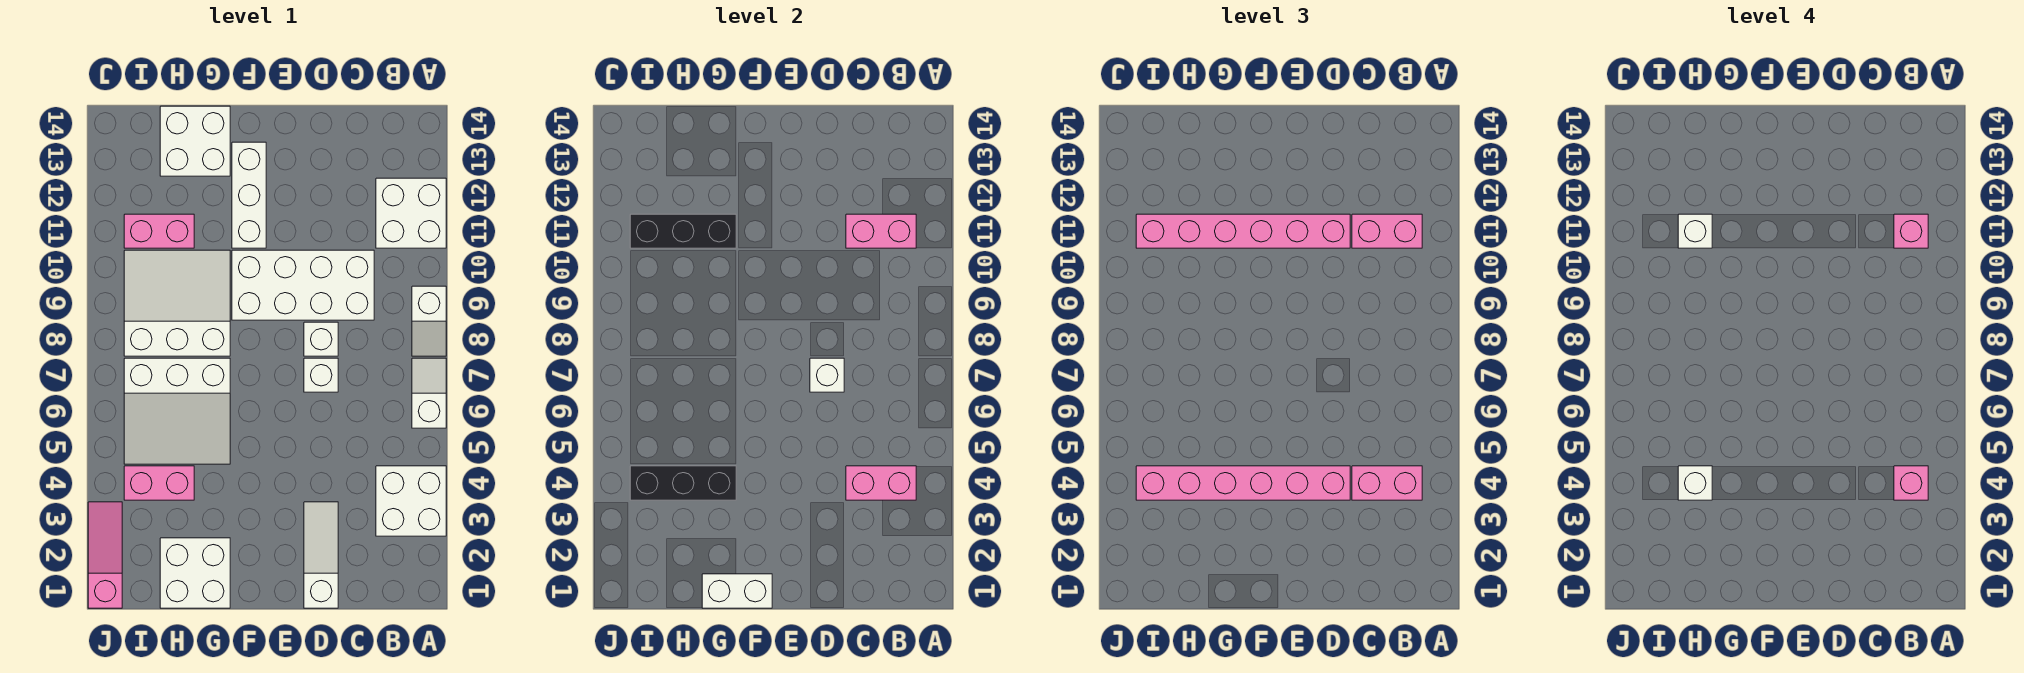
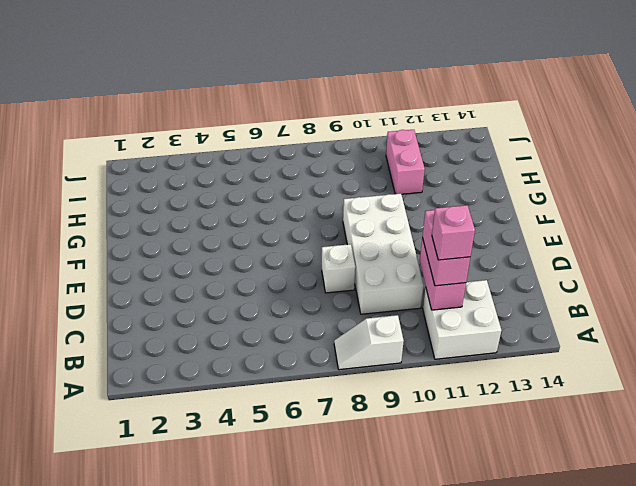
none -> white brick A3:B4 level 1
none -> white slope A6:A7 level 1 top 6
none -> white slope D1:D3 level 1 top 1
none -> white brick D7 level 1

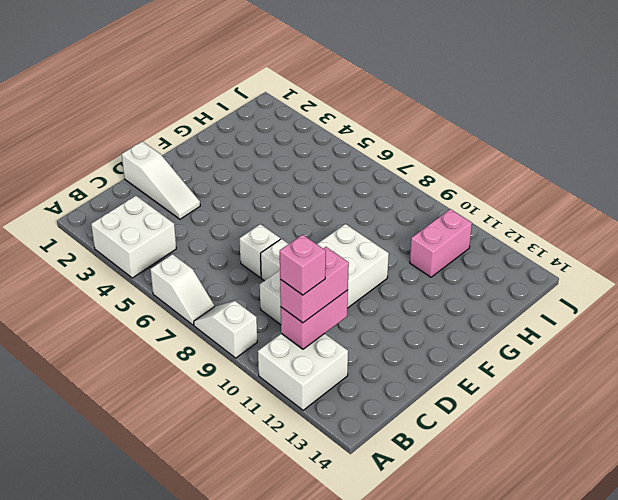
none -> white brick F11:F13 level 1
none -> white brick G1:H2 level 1
none -> white slope G5:I7 level 1 top 7
none -> white slope G8:I10 level 1 top 8

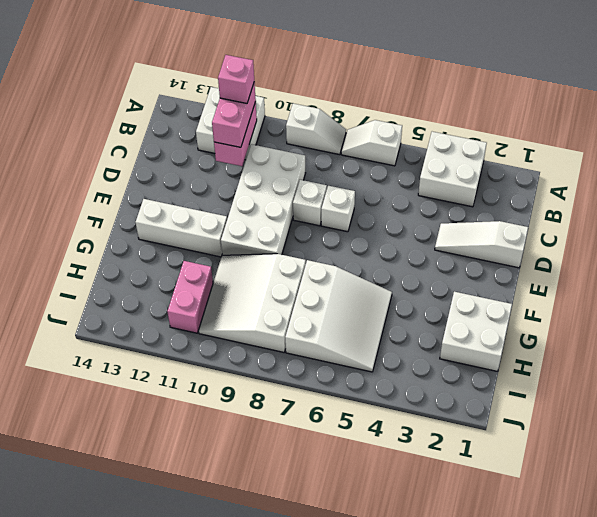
none -> white brick G13:H14 level 1
none -> pink brick H4:I4 level 1
none -> pink slope J1:J3 level 1 top 1
none -> pink brick B4:C4 level 2

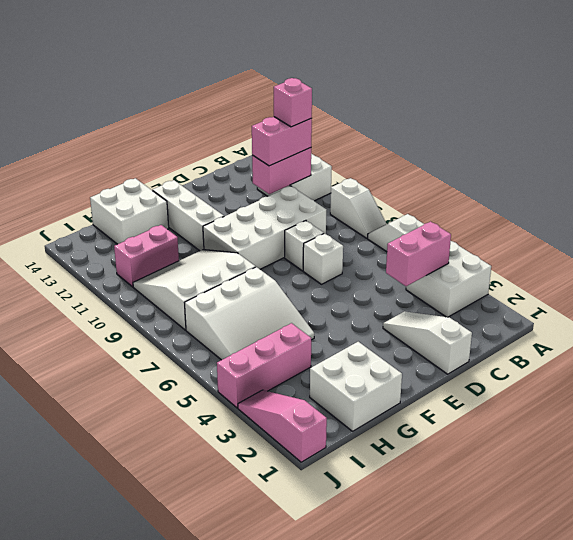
pink brick H4:J4 level 1 -> pink brick H4:I4 level 1
none -> white brick D7 level 2
none -> white brick F1:G1 level 2
none -> black brick G4:I4 level 2
none -> black brick G11:I11 level 2

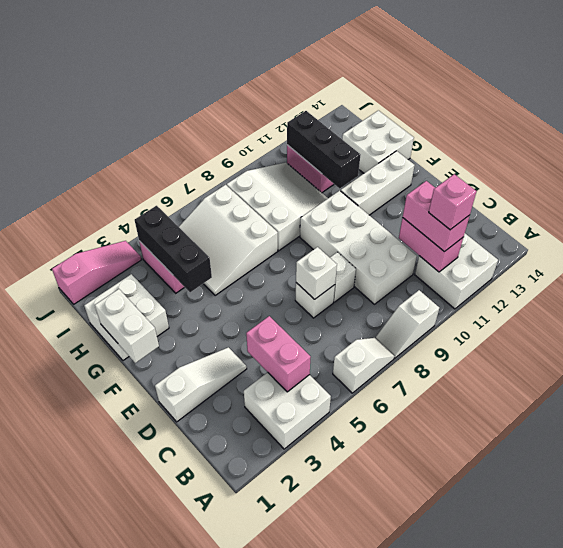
none -> pink brick B4:C4 level 3
none -> pink brick D4:I4 level 3
none -> pink brick D11:I11 level 3
none -> pink brick B4 level 4

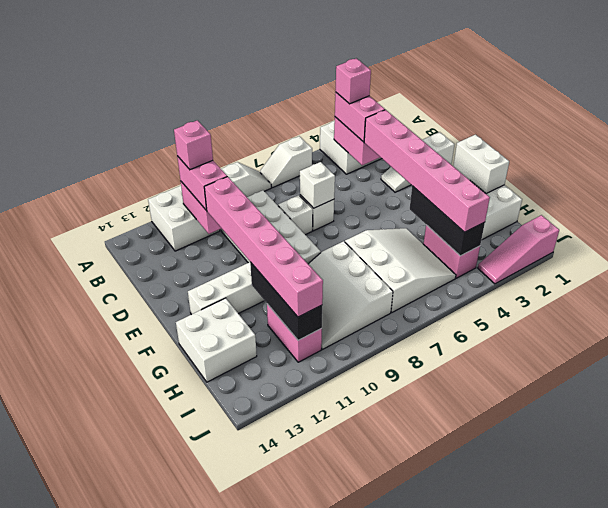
none -> white brick H4 level 4
none -> white brick H11 level 4

